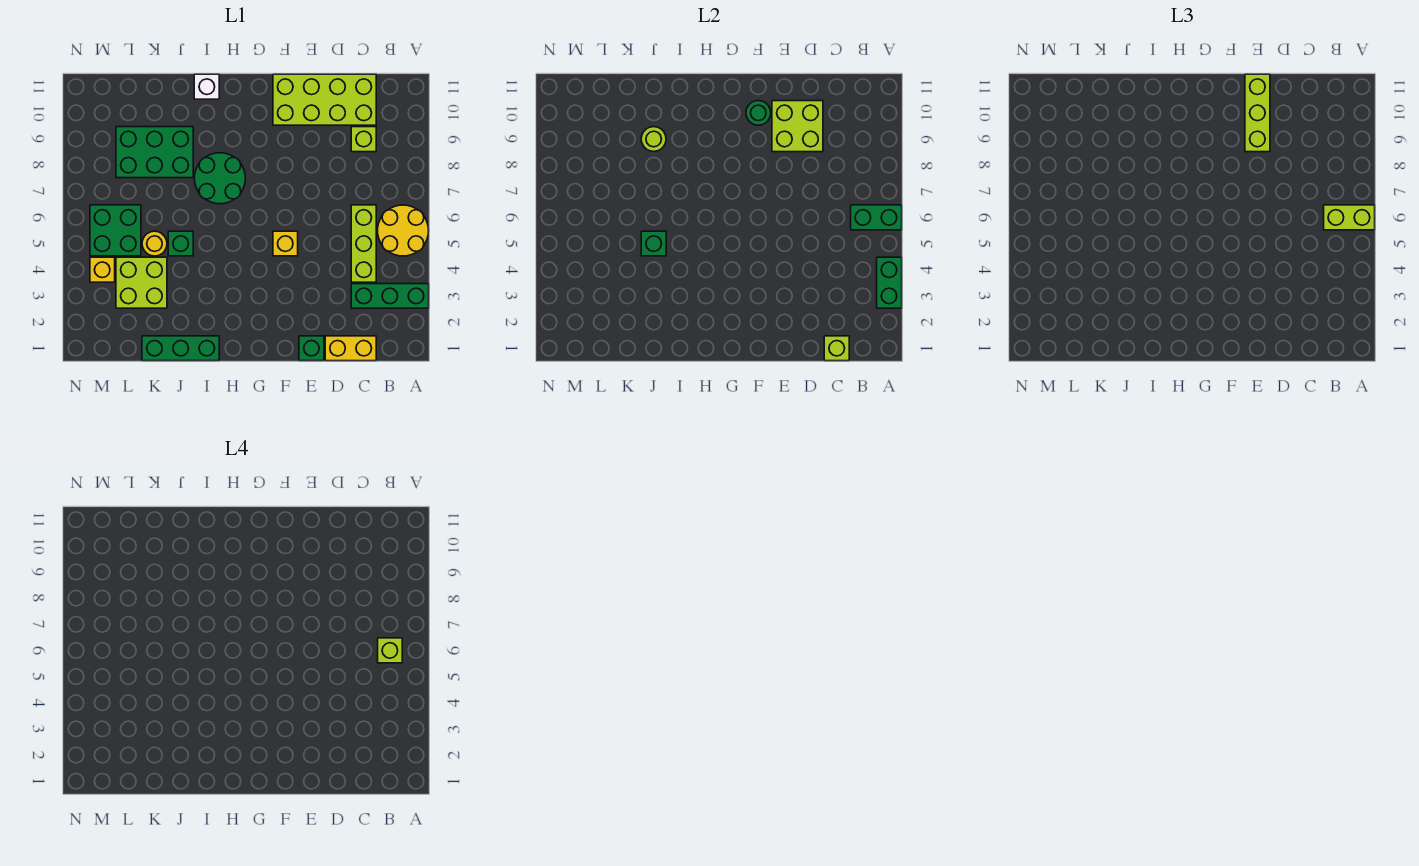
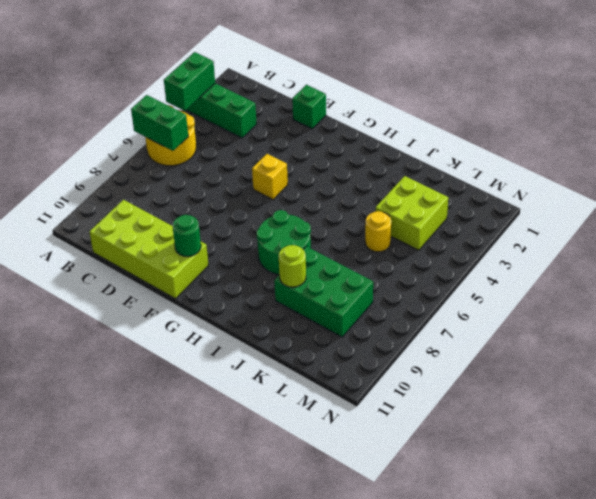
none -> yellow brick C1:D1 level 1
none -> lime brick C4:C6 level 1
none -> lime brick C9 level 1

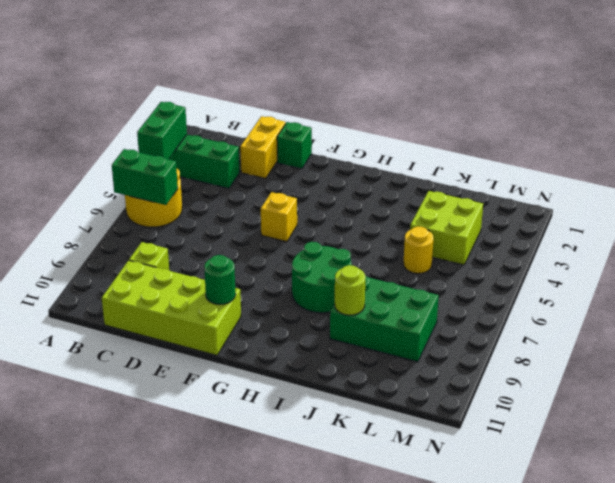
yellow brick D1:D2 level 1 -> yellow brick C1:D1 level 1
none -> lime brick C4:C6 level 1
none -> green brick I1:K1 level 1
none -> white brick I11 level 1

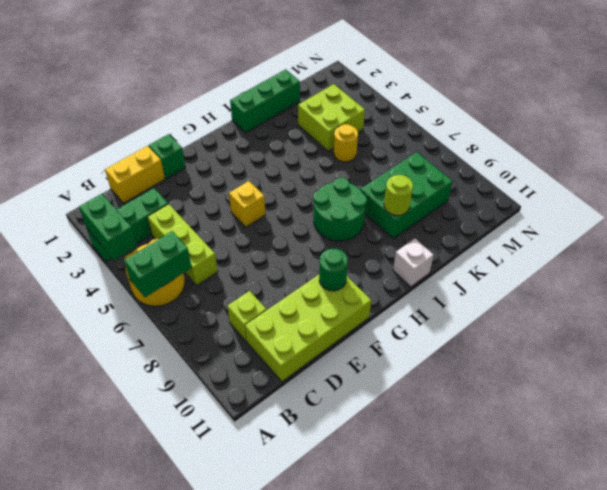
none -> green brick J5 level 1
none -> green brick L5:M6 level 1
none -> yellow brick M4 level 1

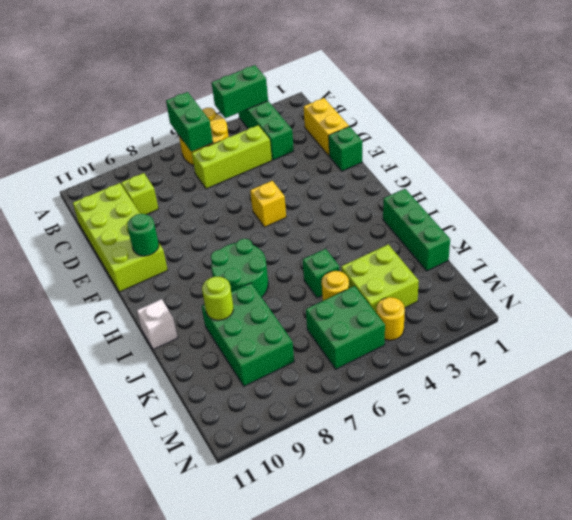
yellow round brick M4 level 1 -> yellow brick M4 level 1
none -> lime brick C1 level 2
none -> lime brick D9:E10 level 2
none -> green brick J5 level 2

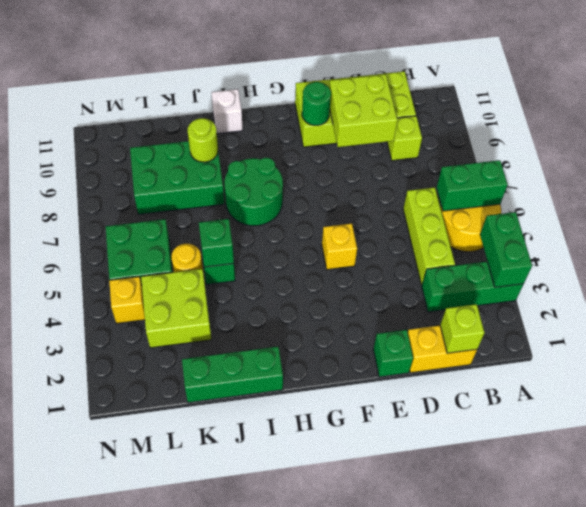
none -> lime brick A6:B6 level 3
none -> lime brick E9:E11 level 3
none -> lime brick B6 level 4

